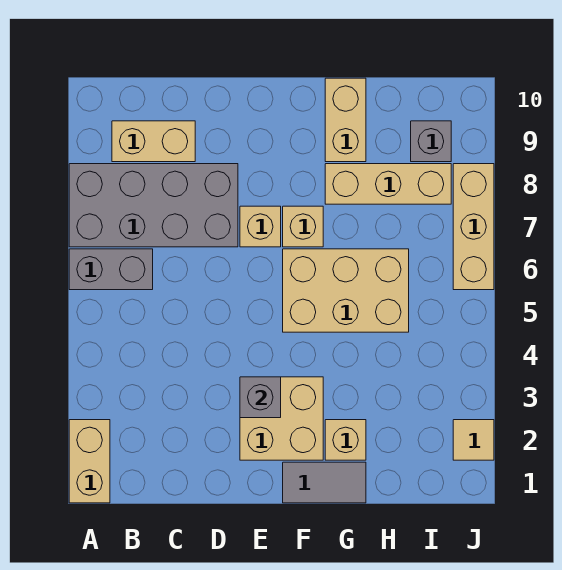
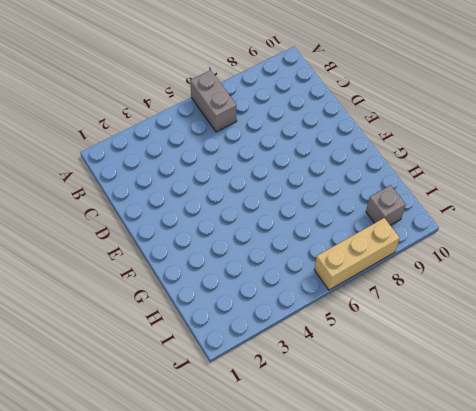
none -> tan brick A1:A2 level 1
none -> grey brick A7:D8 level 1
none -> tan brick B9:C9 level 1

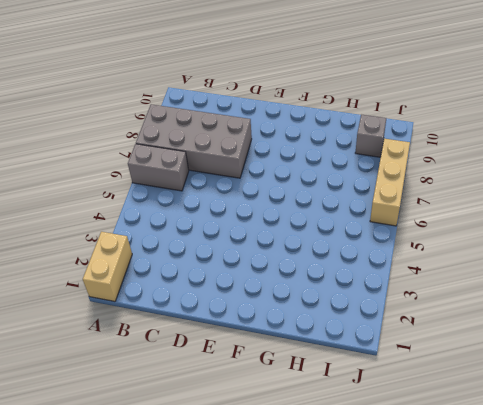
none -> tan brick B9:C9 level 1
none -> tan brick E2:F3 level 1
none -> tan brick E7 level 1

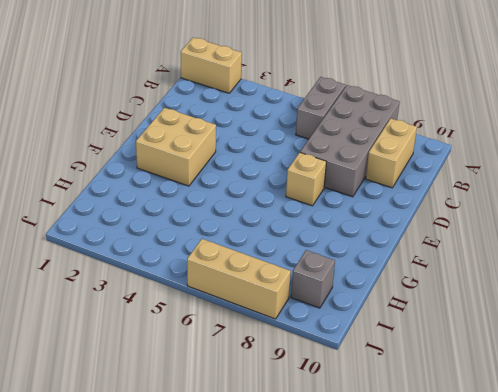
none -> grey tile F1:G1 level 1
none -> tan brick F5:H6 level 1
none -> tan brick F7 level 1

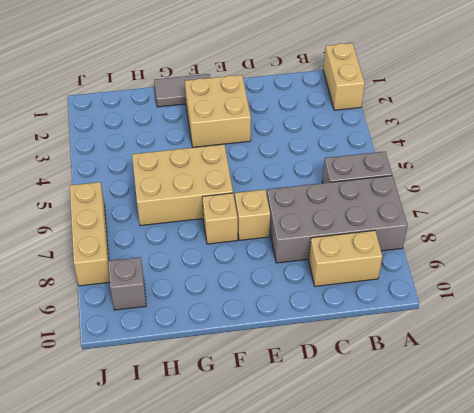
none -> tan brick G2 level 1
none -> tan brick G8:I8 level 1
none -> tan brick G9:G10 level 1

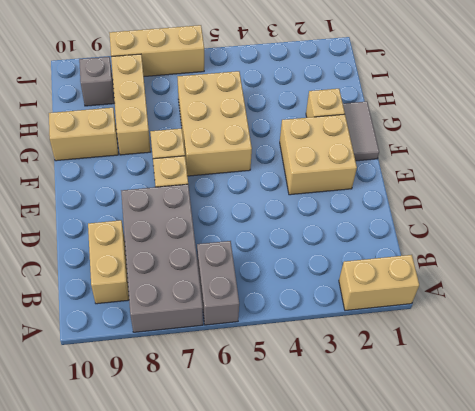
none -> tan tile J2 level 1
none -> grey brick E3 level 2

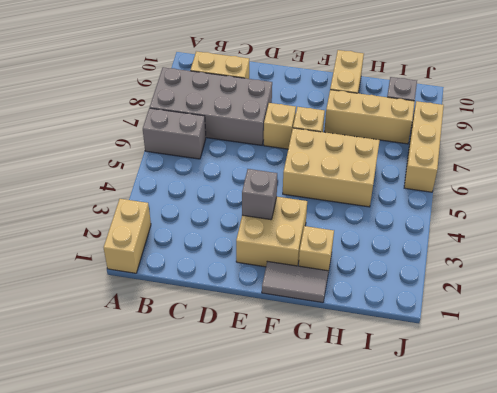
none -> tan tile J2 level 1

